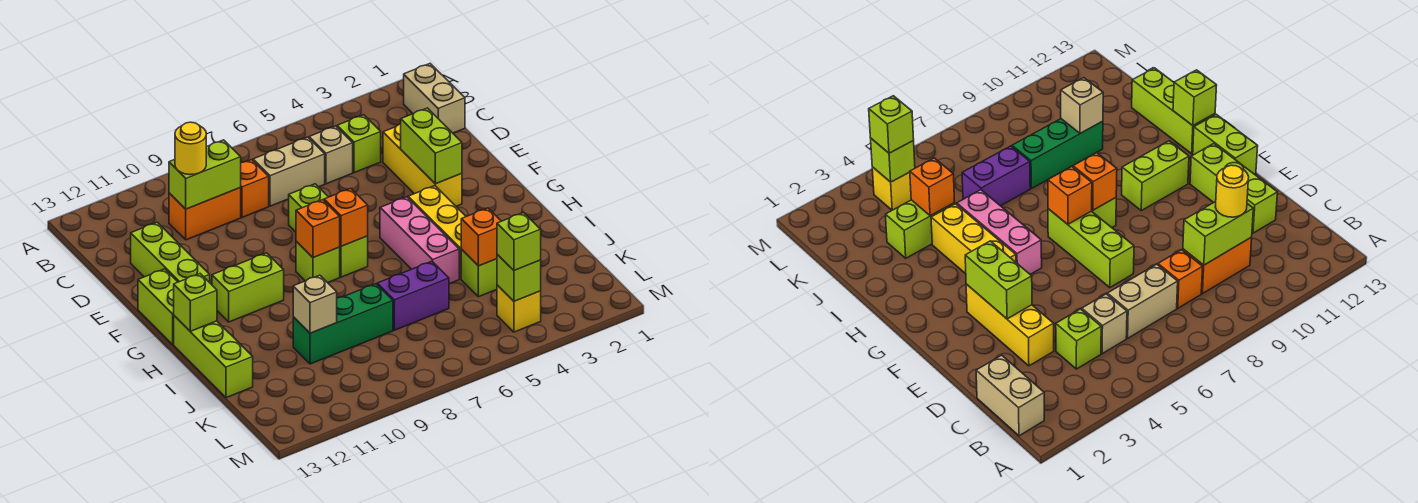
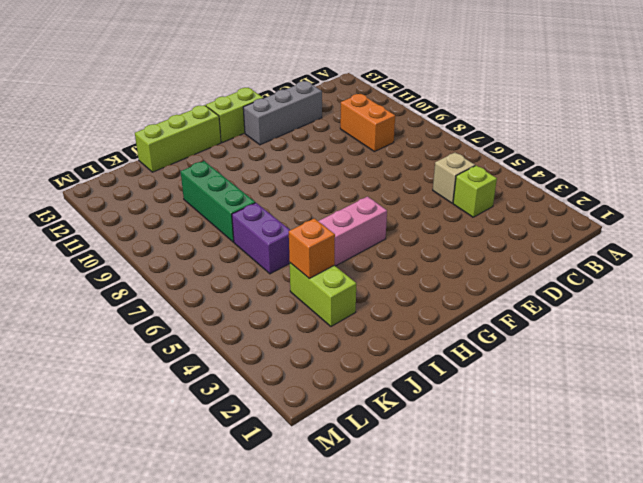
grey brick D12:F12 level 1 -> lime brick D12:F12 level 1
none -> tan brick B1:C1 level 1
none -> tan brick C6:C7 level 1
none -> orange brick C8 level 1

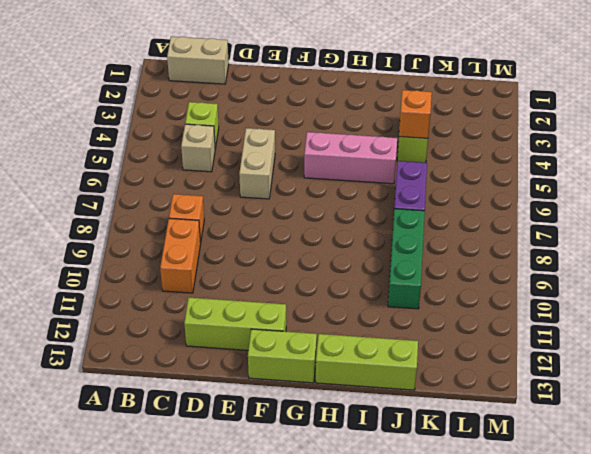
tan brick E5:E6 level 1 -> tan brick C6:C7 level 1
none -> yellow brick D3:F3 level 1
none -> lime brick E7:G7 level 1
none -> yellow brick G4:I4 level 1

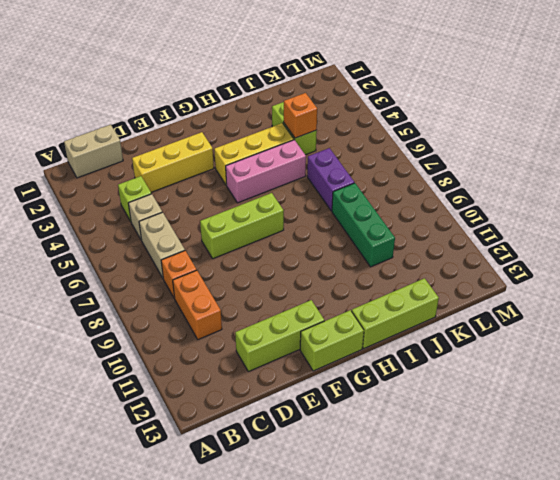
none -> lime brick G8 level 1
none -> lime brick G10:G11 level 1
none -> yellow brick L4 level 1

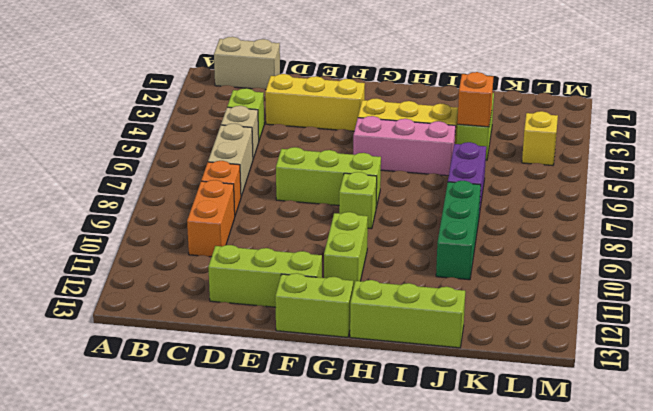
none -> lime brick C9:C10 level 2
none -> lime brick E3:F3 level 2
none -> orange brick G7 level 2

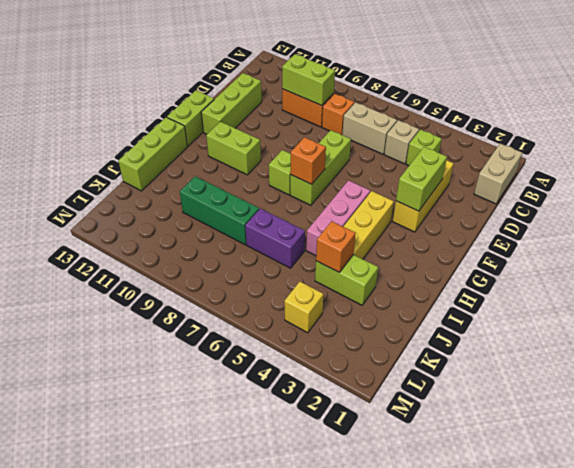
none -> orange brick G8 level 2
none -> lime brick H13 level 2
none -> tan brick J10 level 2

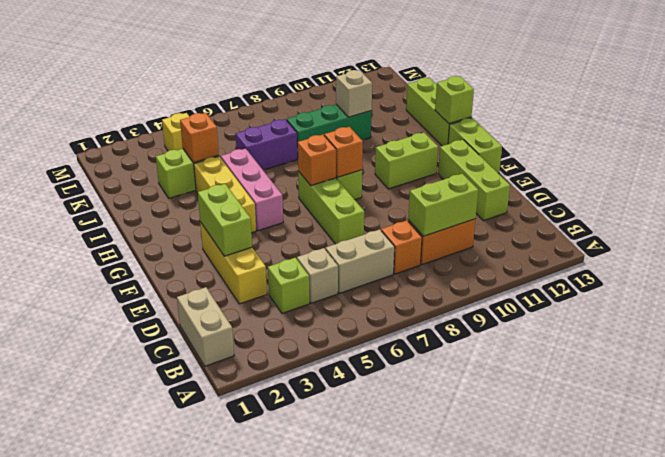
none -> lime brick L4 level 2
none -> yellow round brick C10 level 3
none -> lime brick L4 level 3

